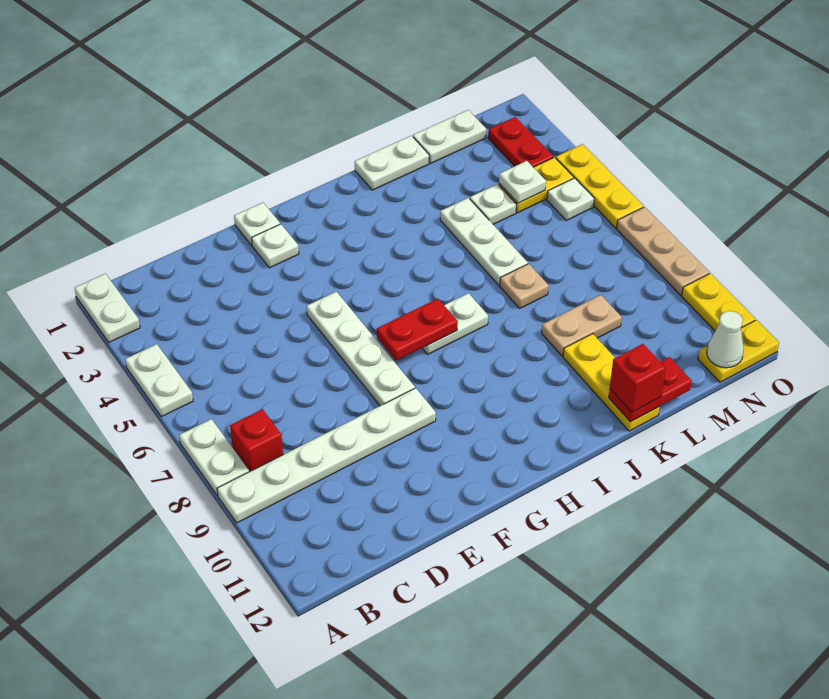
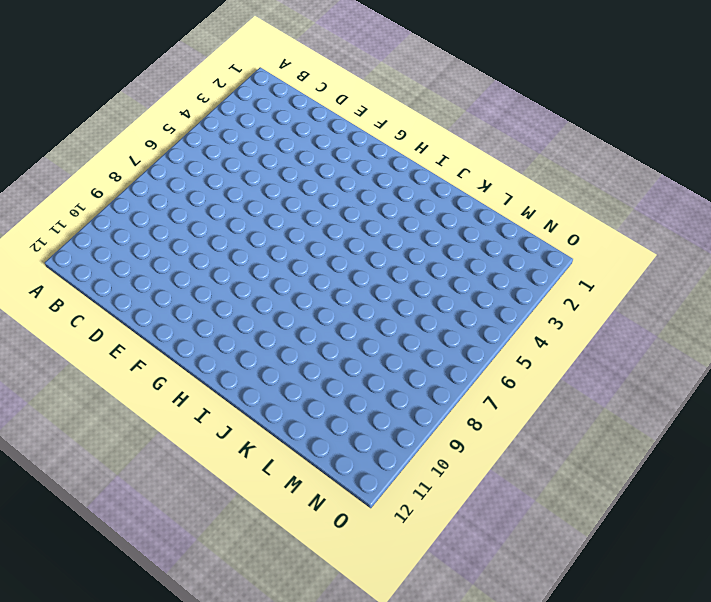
none -> white plate A1:A2 level 1
none -> white plate A4:A5 level 1
none -> white plate A7:A8 level 1

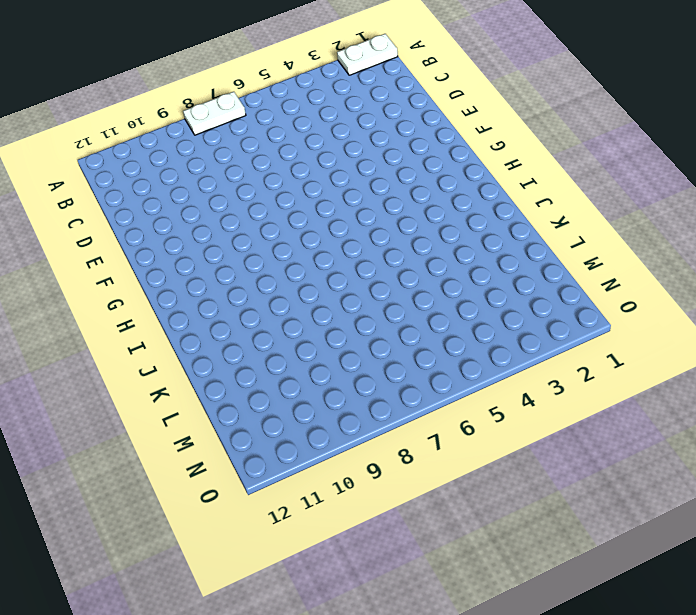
none -> white plate A4:A5 level 1
none -> white plate A9:F9 level 1
none -> red brick B8 level 1

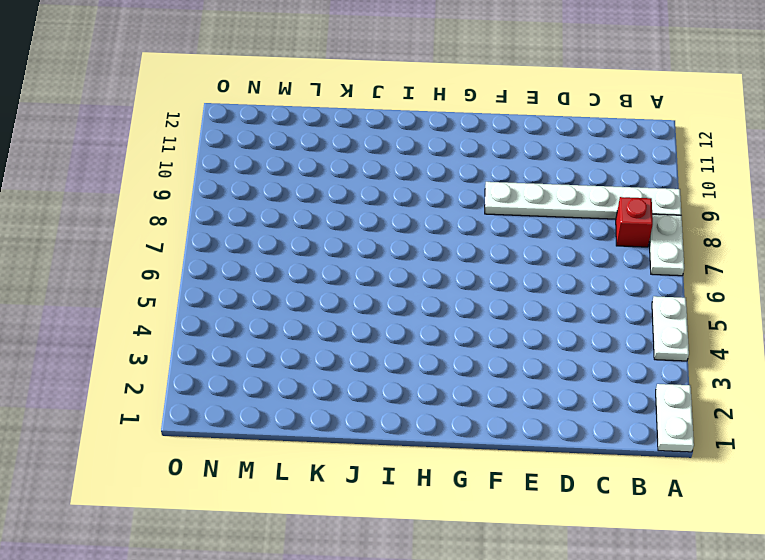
none -> white plate F1 level 1
none -> white plate F2 level 1
none -> white plate F5:F8 level 1

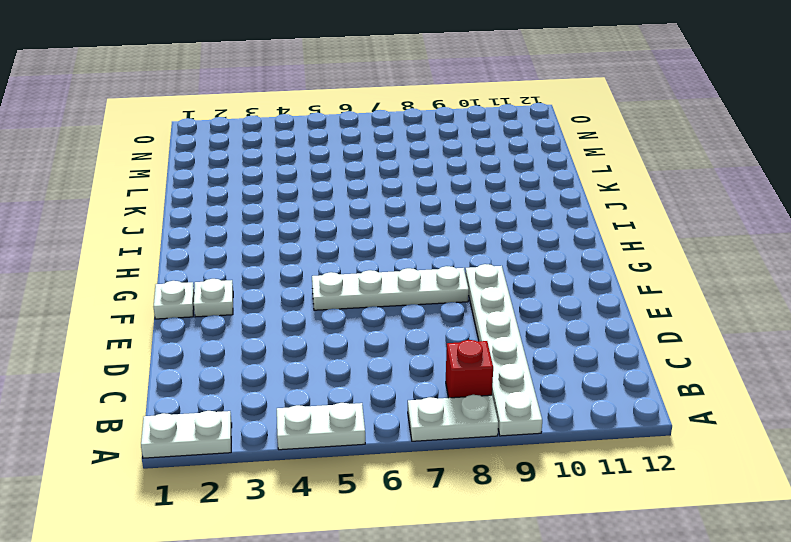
none -> white plate H7:I7 level 1
none -> white plate J1:K1 level 1
none -> white plate K4:K6 level 1

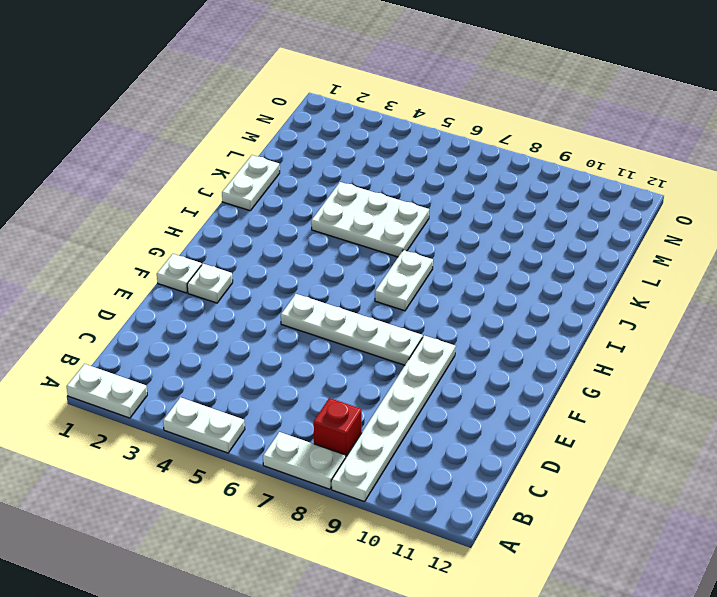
white plate J4:K6 level 1 -> white plate K4:K6 level 1
none -> tan plate K7 level 1
none -> tan plate K9:L9 level 1
none -> yellow plate K10:K12 level 1

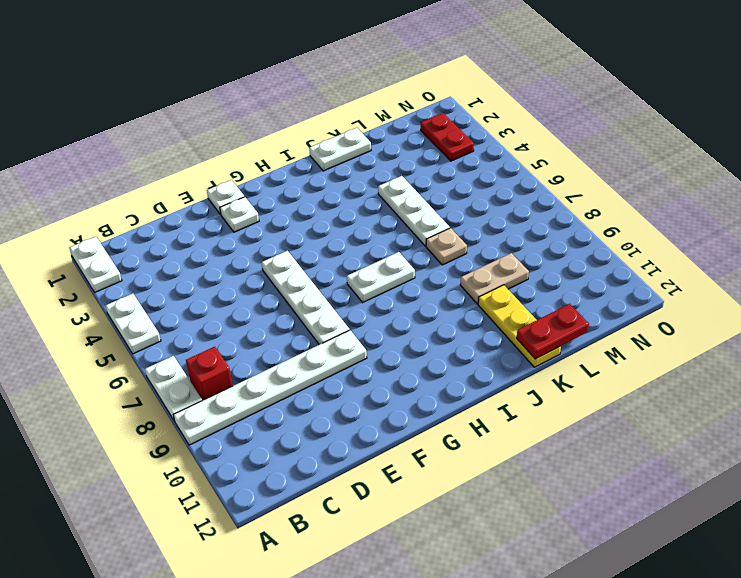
none -> white plate L1:M1 level 1
none -> white plate L4 level 1
none -> yellow plate M4:N4 level 1

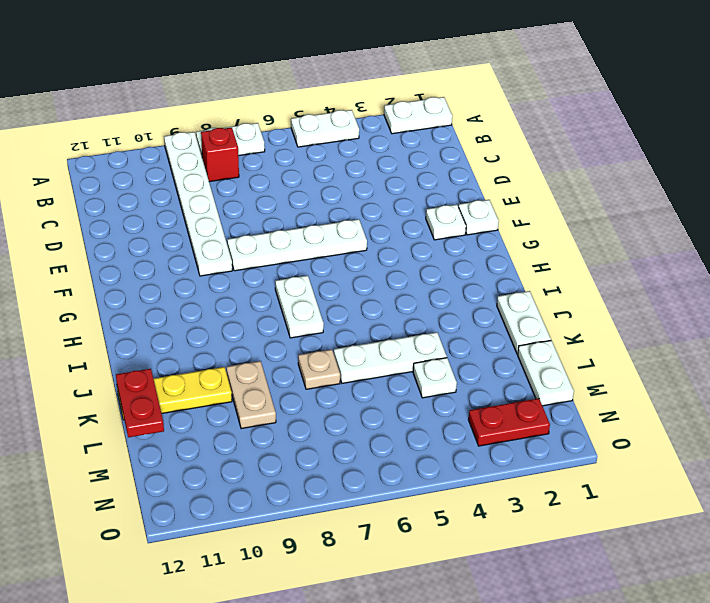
none -> yellow plate M4:N4 level 1
none -> white plate N5 level 1
none -> yellow plate N12:O12 level 1

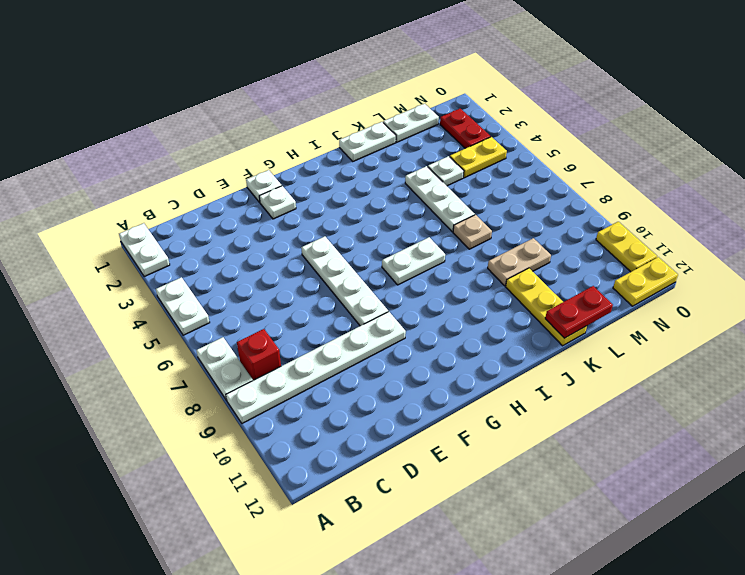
none -> white plate N5 level 1
none -> yellow plate O4:O6 level 1
none -> tan plate O7:O9 level 1

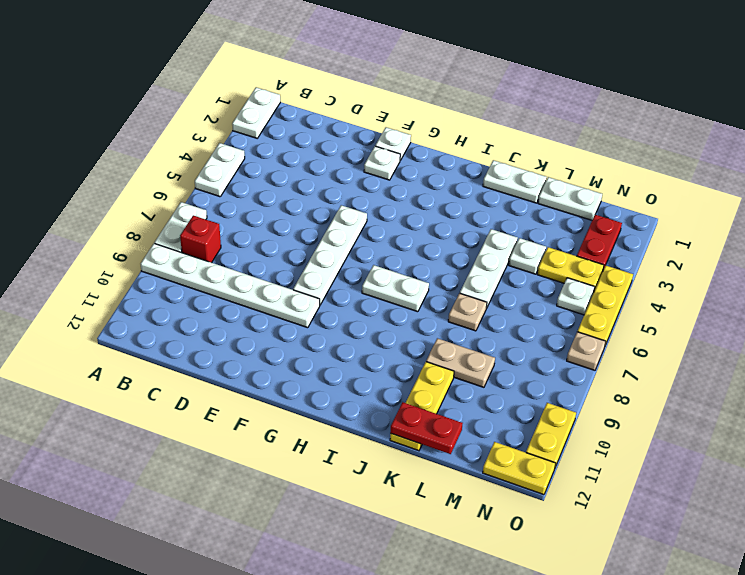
tan plate O7 level 1 -> tan plate O7:O9 level 1
none -> red plate G7:H7 level 2
none -> white plate M4 level 2
none -> white cone N12 level 2

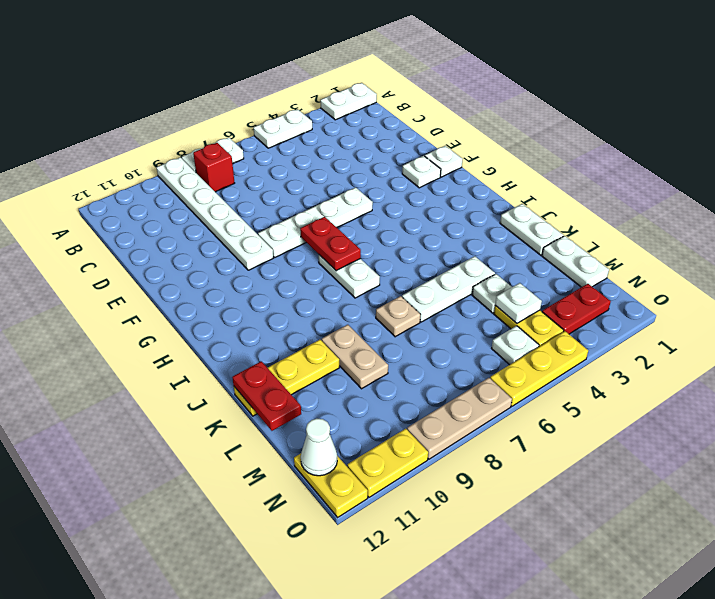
none -> red brick K12 level 3

